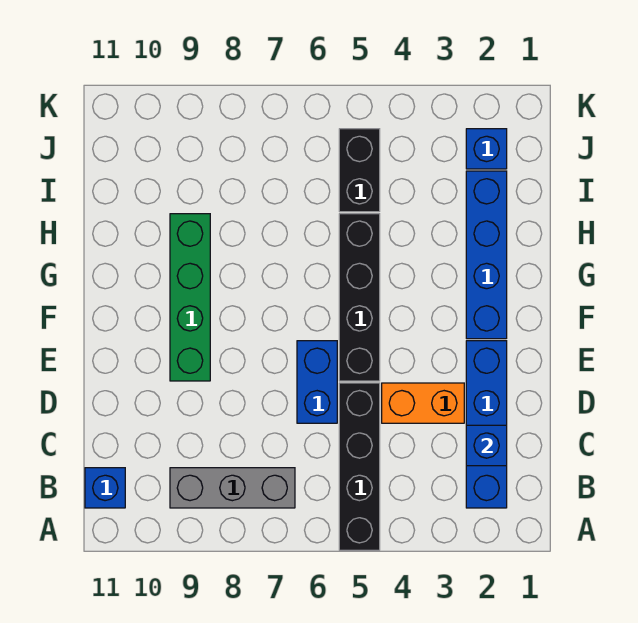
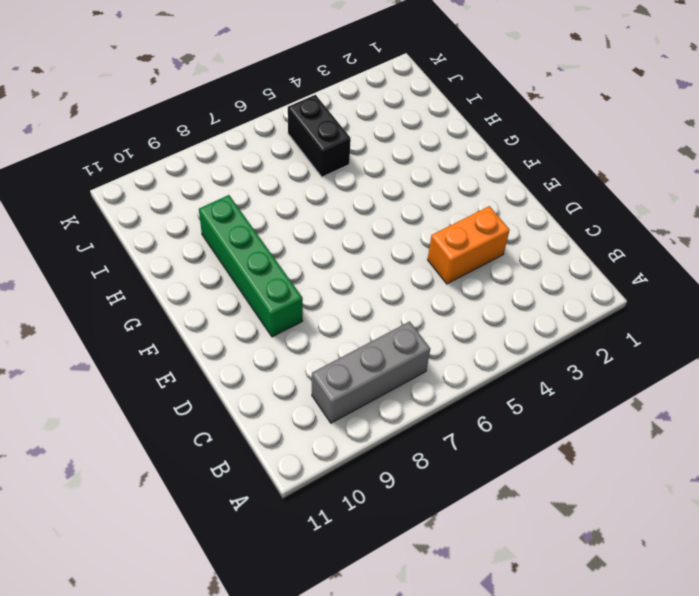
none -> black brick A5:D5 level 1
none -> blue brick B2:E2 level 1
none -> blue brick B11 level 1

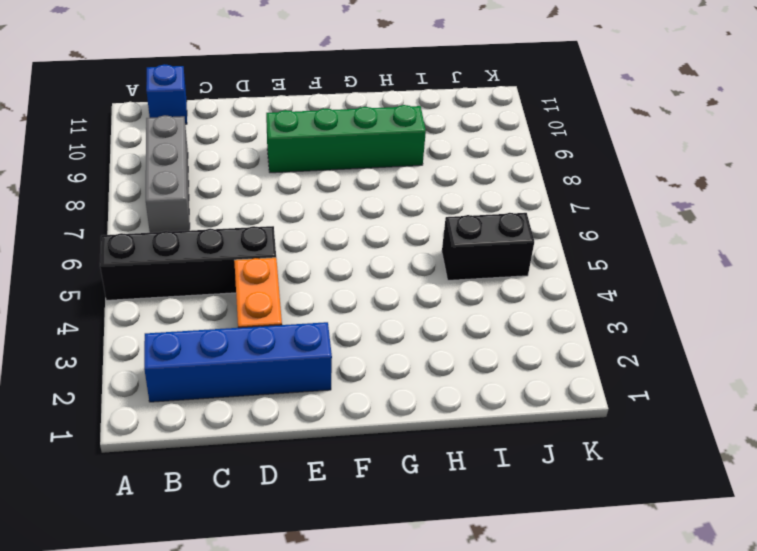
none -> blue brick D6:E6 level 1
none -> black brick E5:H5 level 1
none -> blue brick F2:I2 level 1

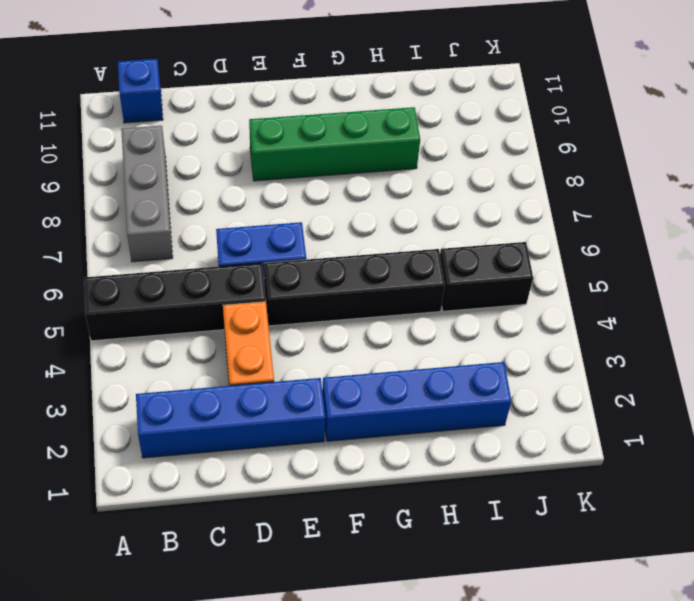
none -> blue brick J2 level 1
none -> blue brick C2 level 2

